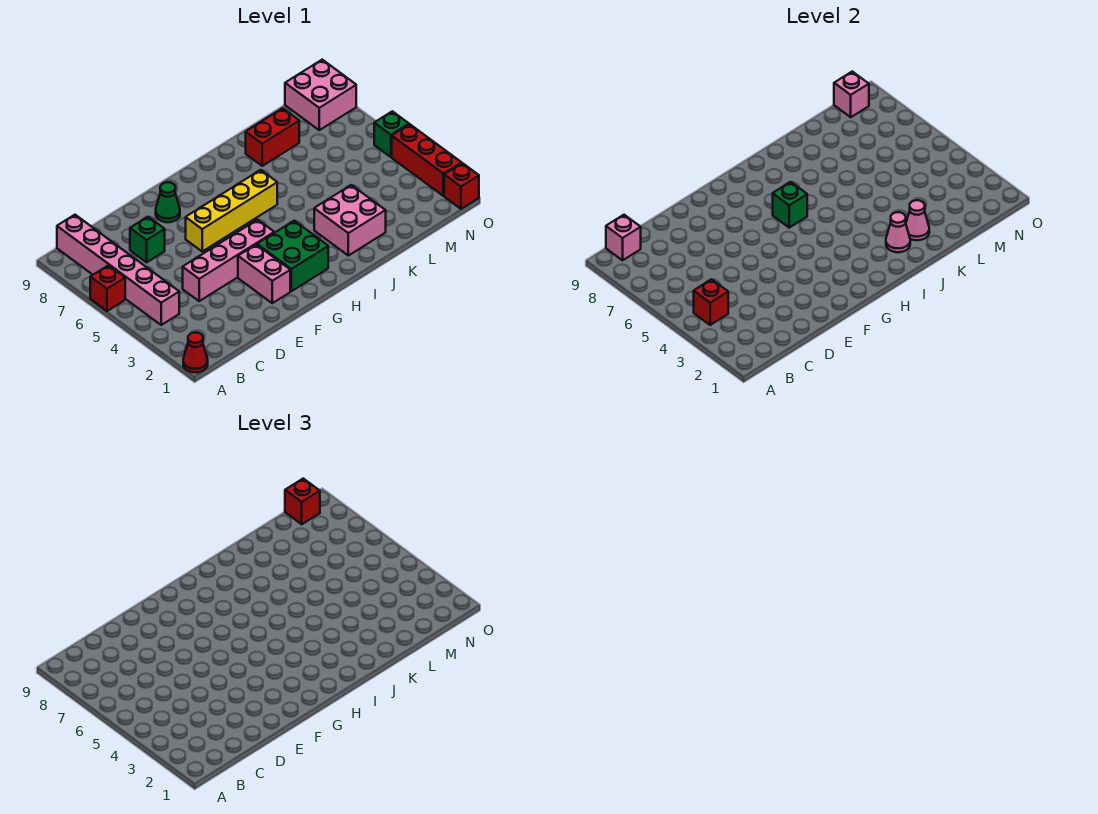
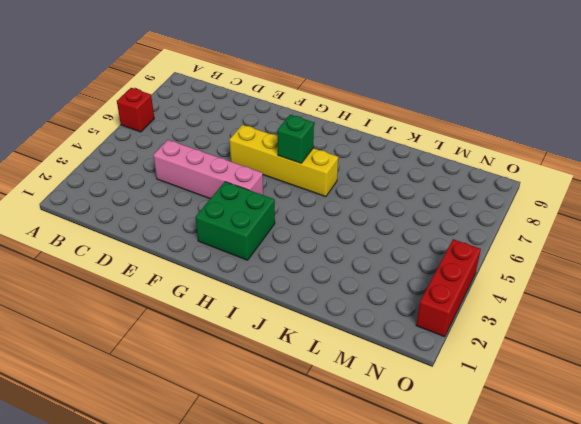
none -> red cone A1 level 1
none -> pink brick B4:B9 level 1
none -> green brick D7 level 1

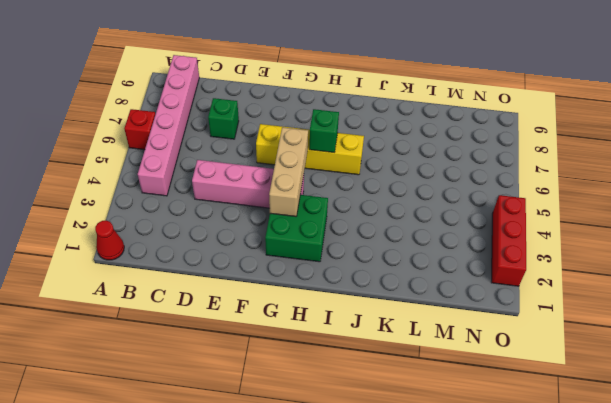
tan brick G3:G5 level 2 -> none
none -> pink brick F2:F3 level 1
none -> green cone F8 level 1
none -> pink brick J2:K3 level 1

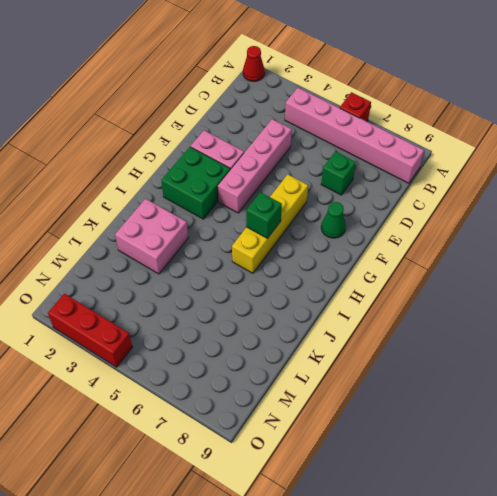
none -> red brick K8:L8 level 1
none -> pink brick N8:O9 level 1
none -> red brick O1 level 1

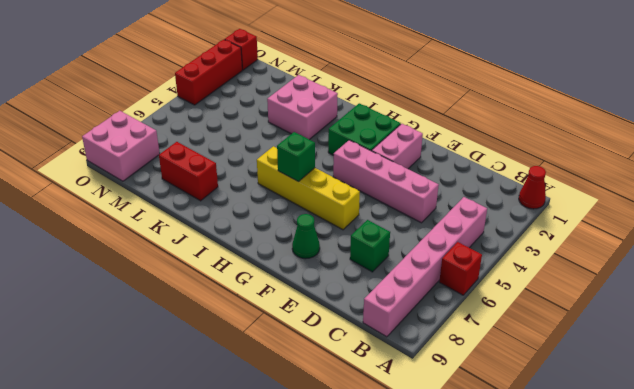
none -> green brick O5 level 1
none -> red brick B4 level 2
none -> pink brick B9 level 2

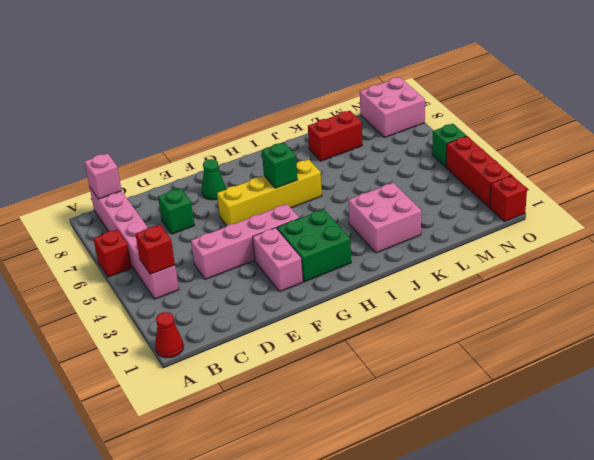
none -> pink cone J2 level 2
none -> pink cone K2 level 2
none -> pink brick N9 level 2

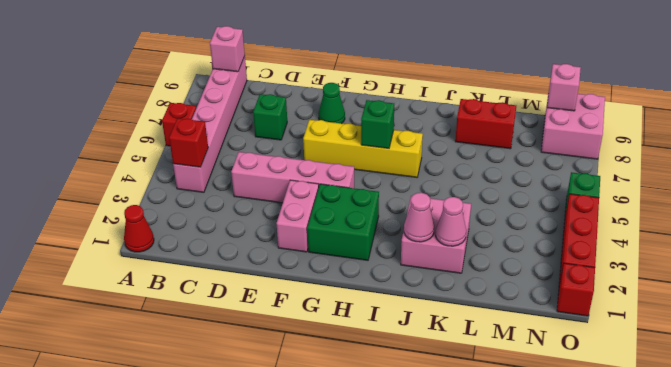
none -> red brick N9 level 3

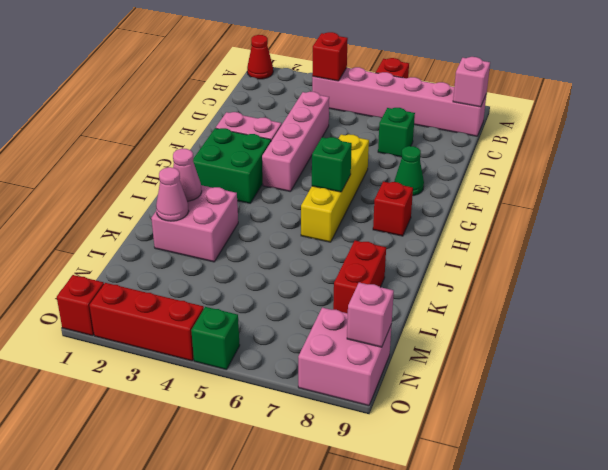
red brick H8 level 1 -> red brick N9 level 3

